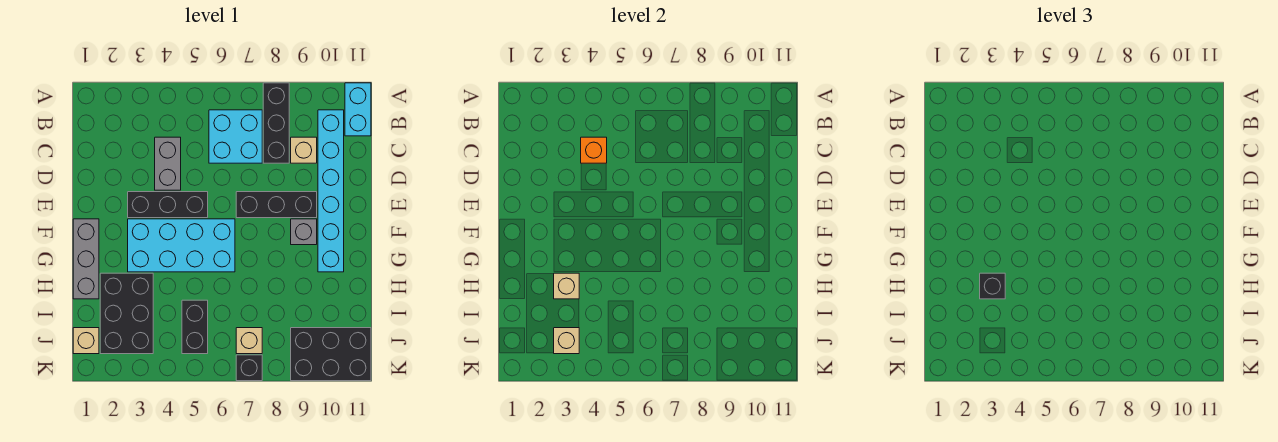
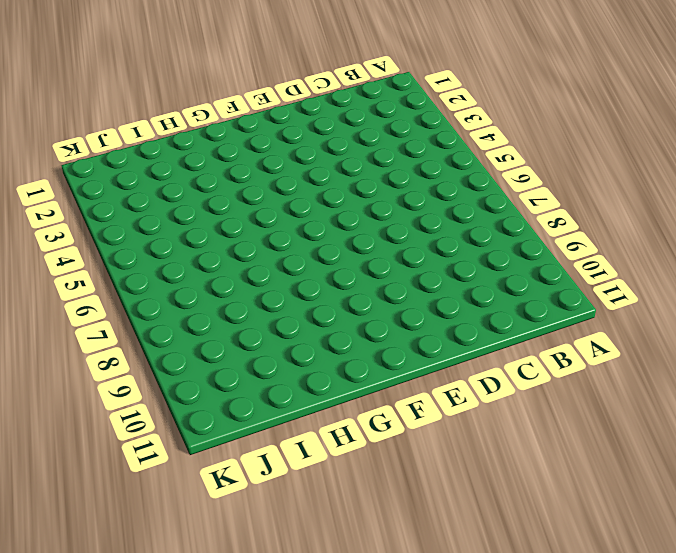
none -> black brick A8:C8 level 1
none -> cyan brick A11:B11 level 1
none -> cyan brick B6:C7 level 1

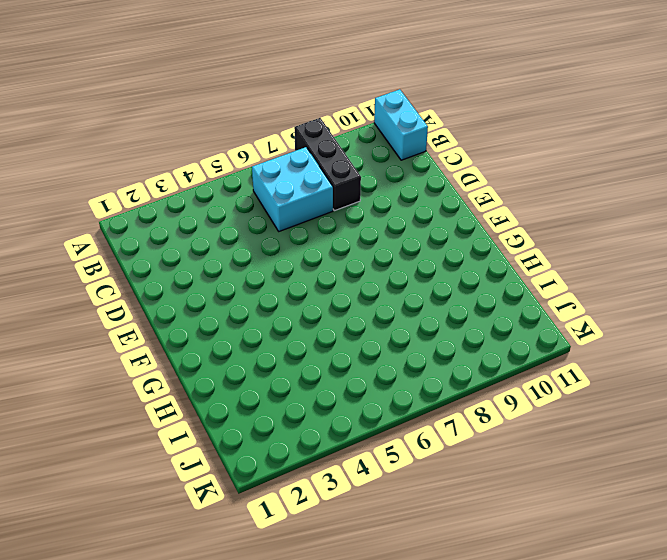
none -> cyan brick B10:G10 level 1
none -> grey brick C4:D4 level 1
none -> tan brick C9 level 1

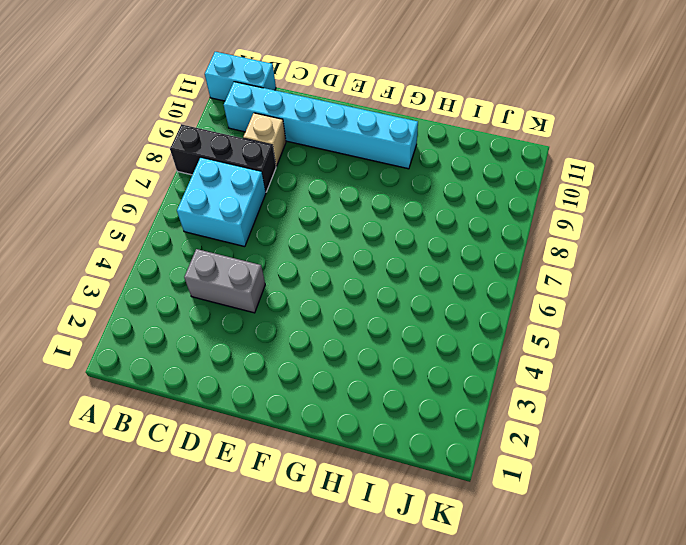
none -> black brick E3:E5 level 1
none -> black brick E7:E9 level 1
none -> grey brick F1:H1 level 1

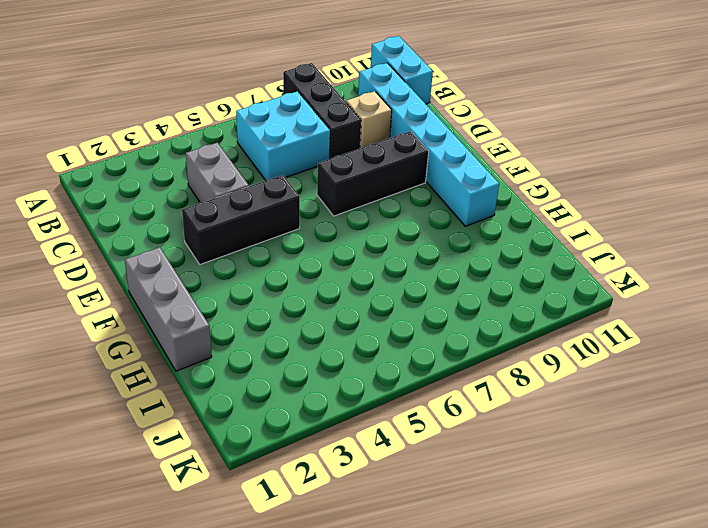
none -> cyan brick F3:G6 level 1
none -> grey brick F9 level 1
none -> black brick H2:J3 level 1

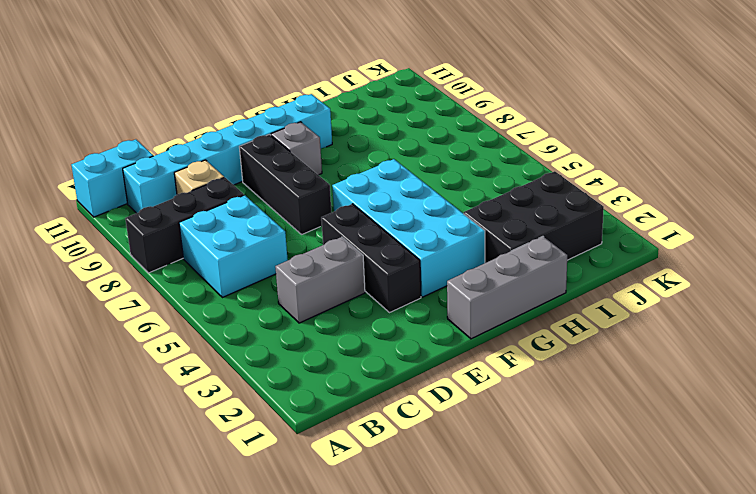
none -> black brick I5:J5 level 1
none -> tan brick J1 level 1
none -> tan brick J7 level 1

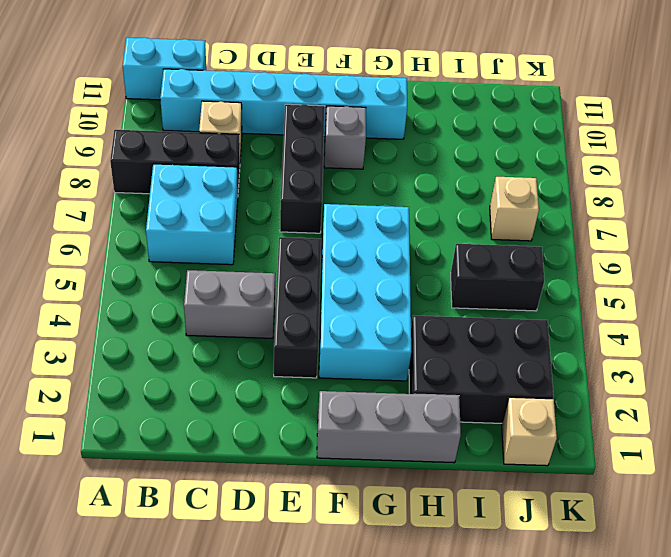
none -> black brick J9:K11 level 1
none -> black brick K7 level 1
none -> orange brick C4 level 2

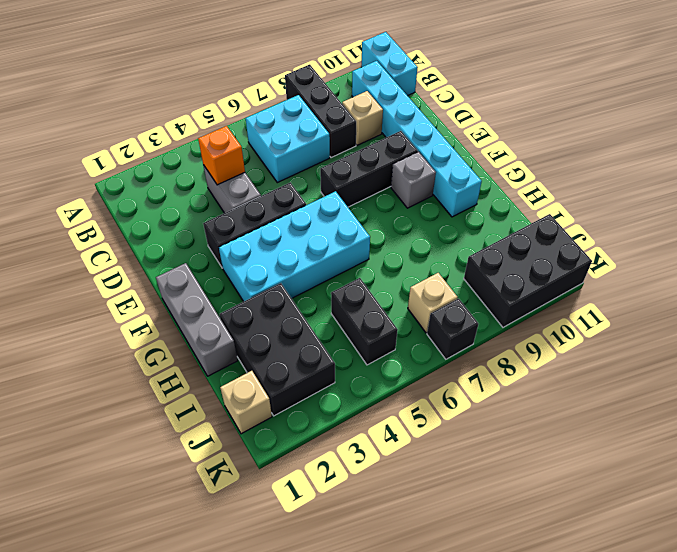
none -> tan brick H3 level 2
none -> tan brick J3 level 2
none -> black brick H3 level 3

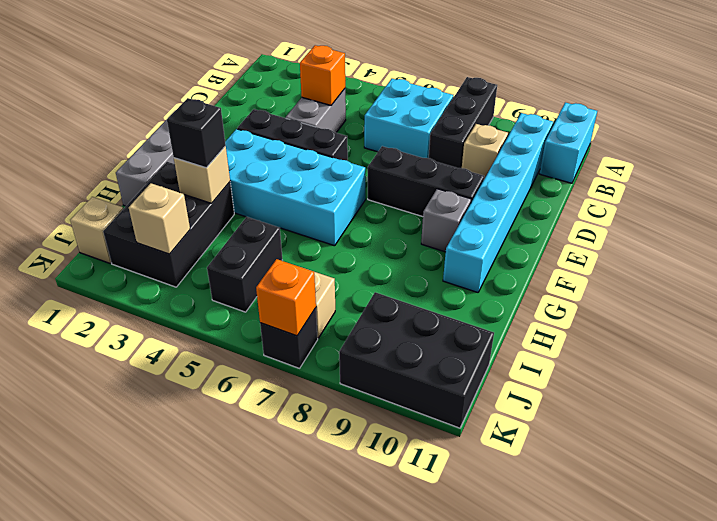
orange brick K7 level 2 -> none

